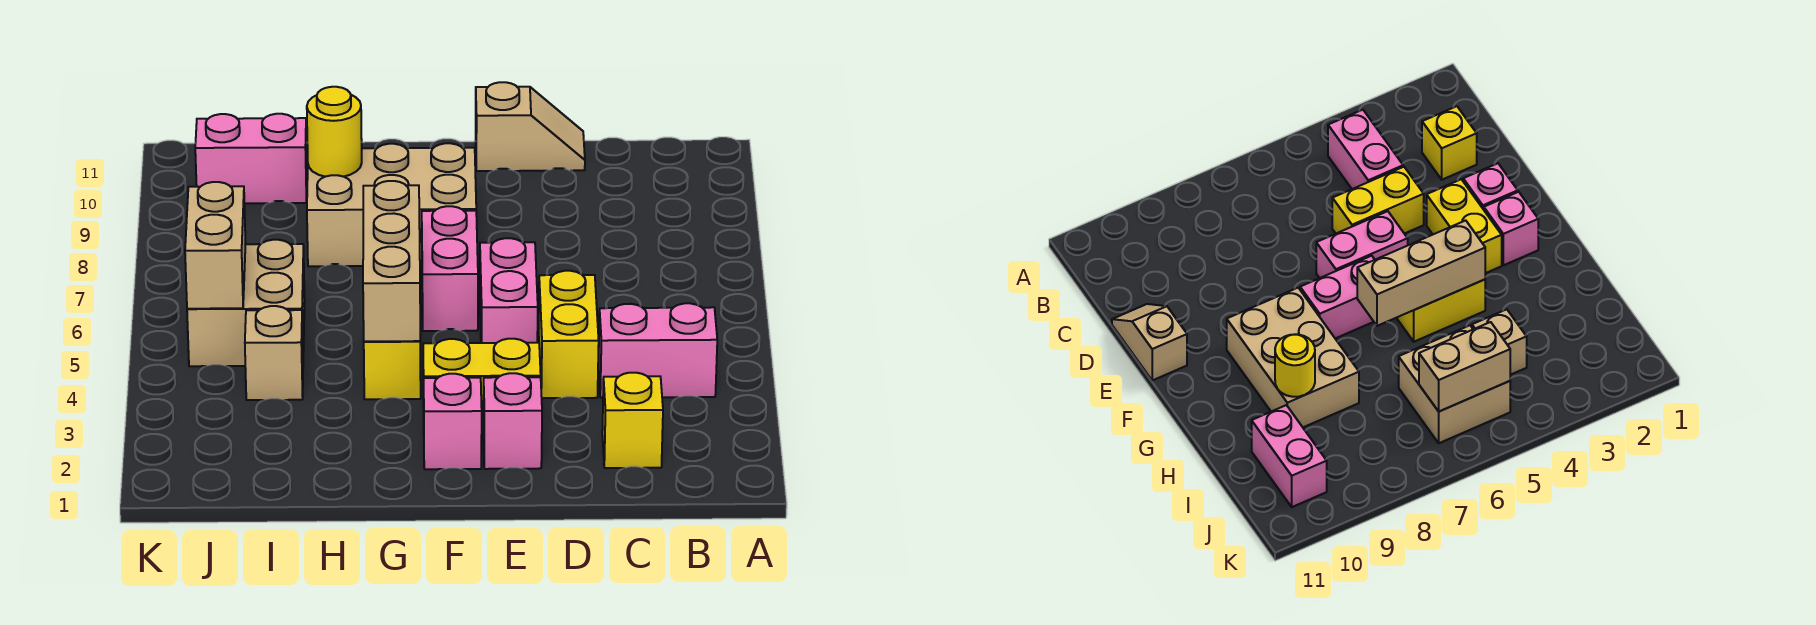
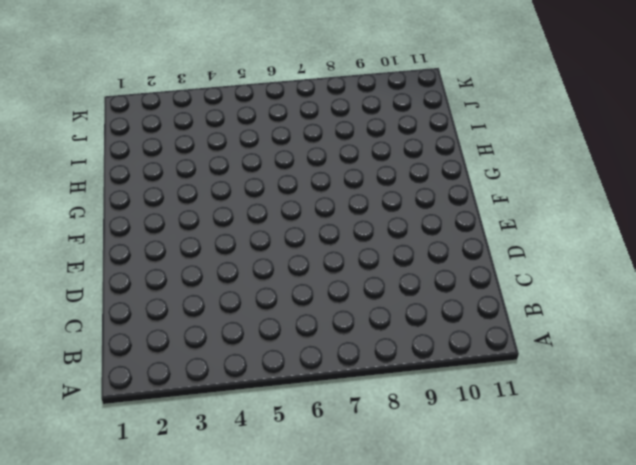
none -> pink brick B4:C4 level 1
none -> yellow brick C2 level 1
none -> yellow brick D4:D5 level 1

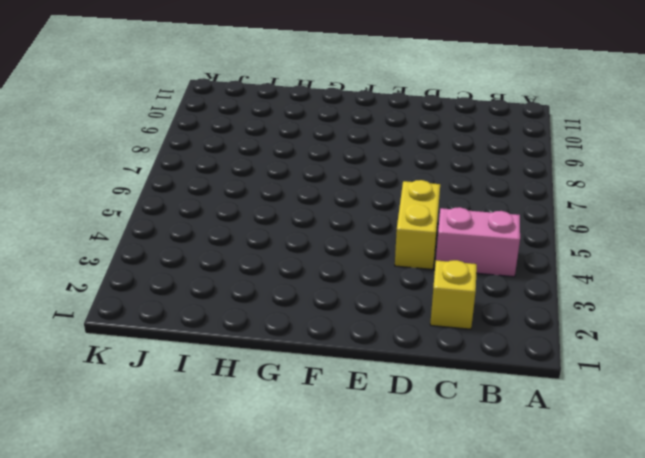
none -> tan slope D11:E11 level 1 top E
none -> pink brick E2 level 1
none -> yellow brick E3:F3 level 1

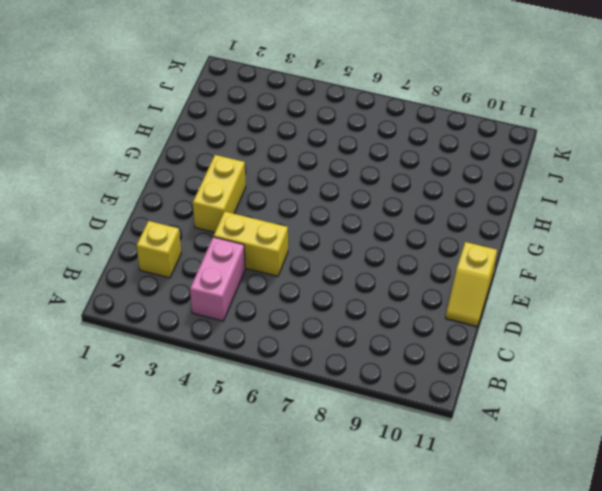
yellow slope D11:E11 level 1 top E -> tan slope D11:E11 level 1 top E
none -> pink brick E2 level 1
none -> pink brick E5:E6 level 1
none -> pink brick F2 level 1

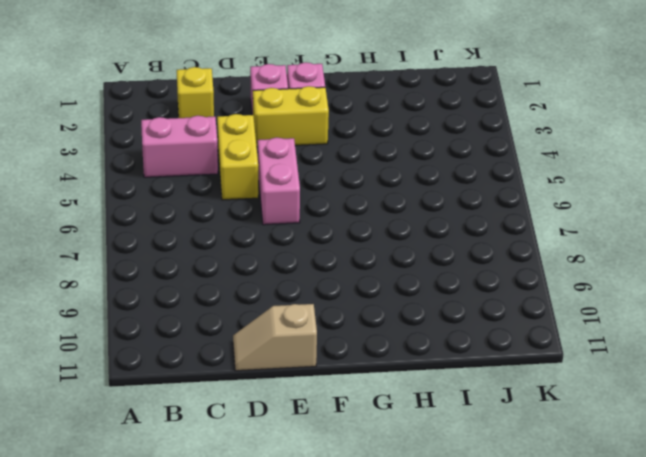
none -> pink brick F6:F7 level 1
none -> tan brick F8:H9 level 1
none -> yellow brick G4:G5 level 1

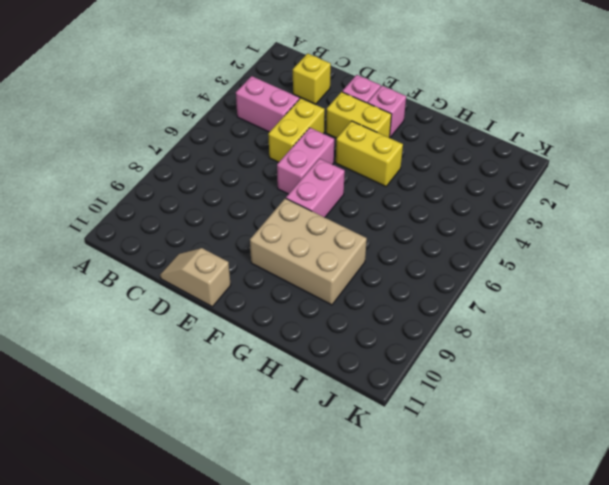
yellow brick F4:G4 level 1 -> yellow brick G4:G5 level 1
none -> tan brick I4 level 1
none -> tan brick I5:J6 level 1
none -> pink brick I10:J10 level 1

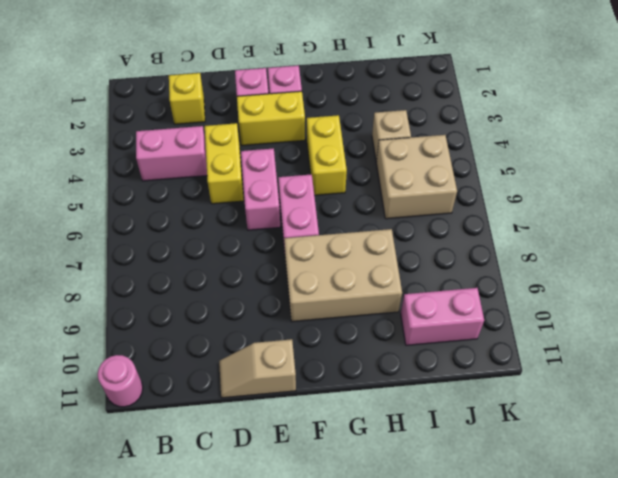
pink round brick A11 level 1 -> none
none -> tan brick G4:G6 level 2
none -> yellow round brick H9 level 2
none -> tan brick J5:J6 level 2

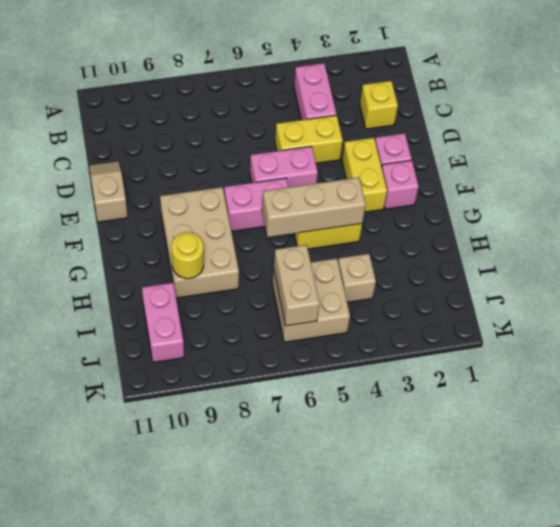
tan brick I6:J6 level 2 -> tan brick J5:J6 level 2

